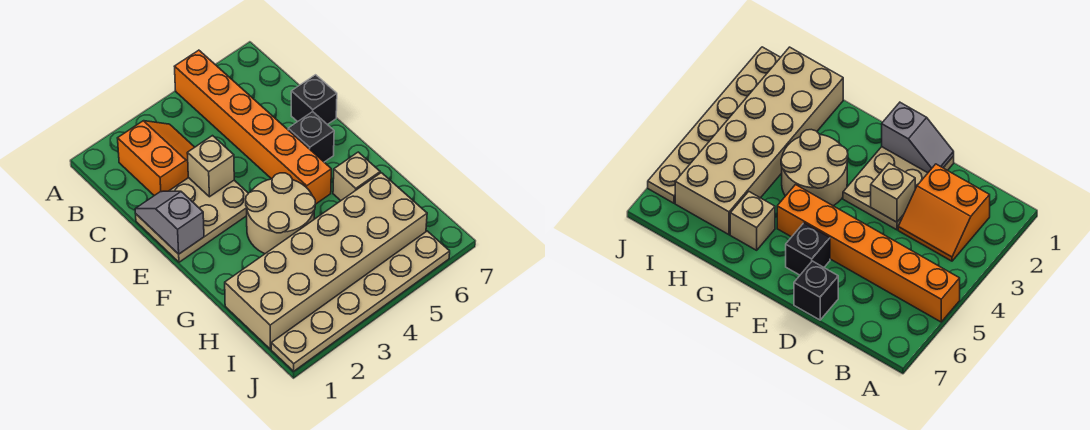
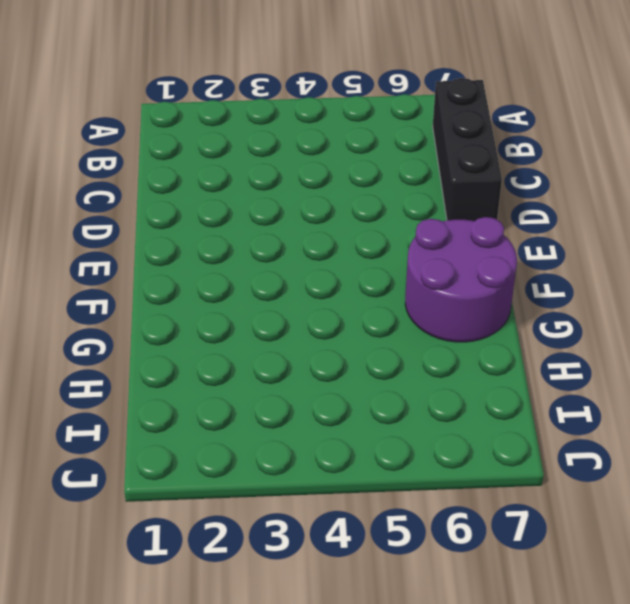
black brick B7:D7 level 1 -> black brick D7 level 1
purple round brick F6:G7 level 1 -> tan brick G6 level 1
none -> orange brick A5:F5 level 1
none -> orange slope B2:C3 level 1 top 2

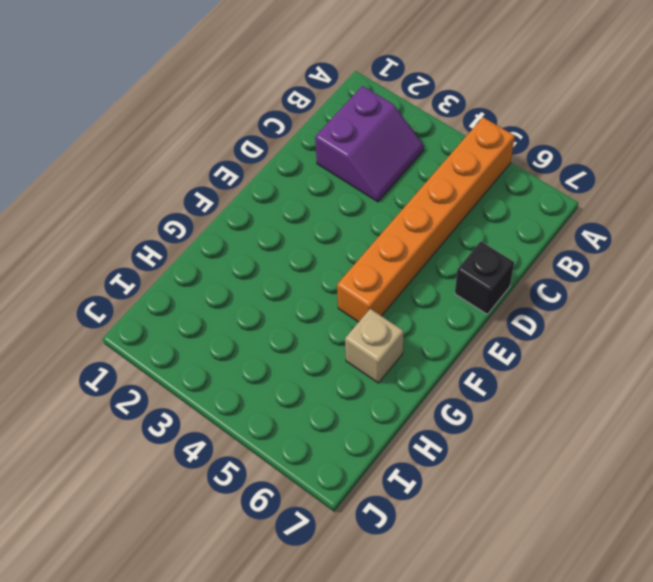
purple slope B2:C3 level 1 top 2 -> orange slope B2:C3 level 1 top 2
none -> tan plate D1:E3 level 1
none -> black brick E6 level 1

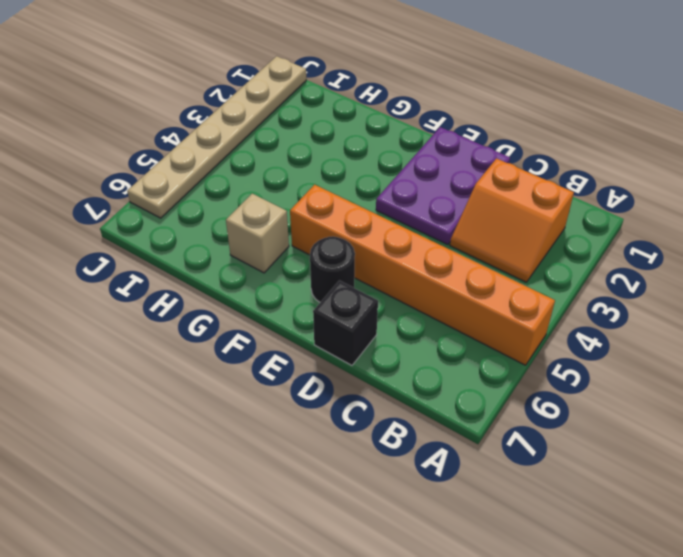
purple plate D1:E3 level 1 -> tan plate D1:E3 level 1
black round brick E6 level 1 -> black brick E6 level 1
none -> tan round brick F3:G4 level 1
none -> tan brick H1:I6 level 1

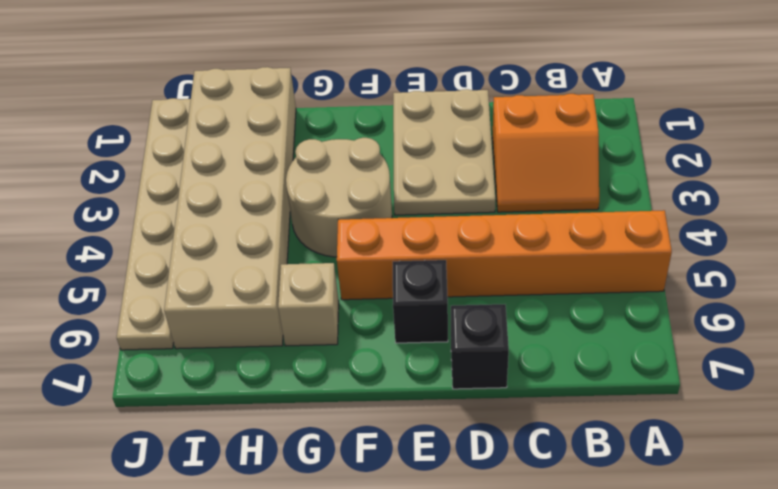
none -> grey slope D1:E1 level 2 top E
none -> tan brick D3 level 2

